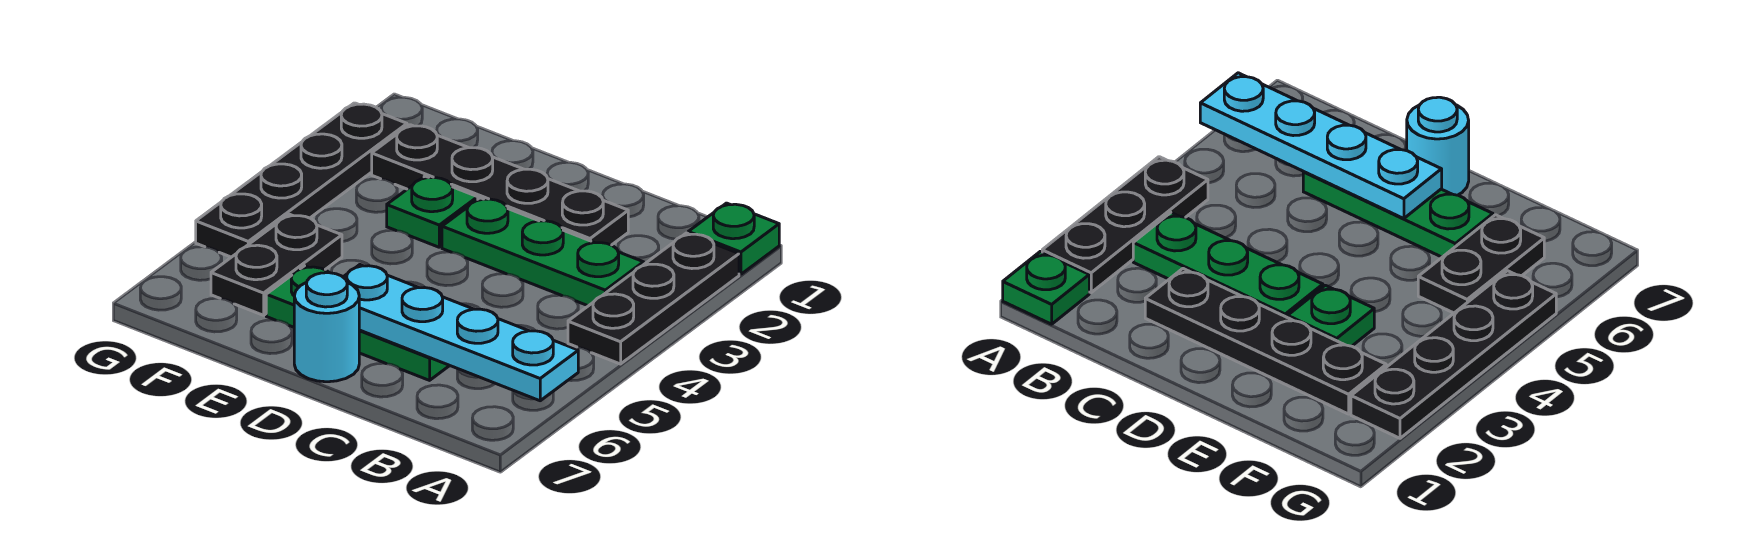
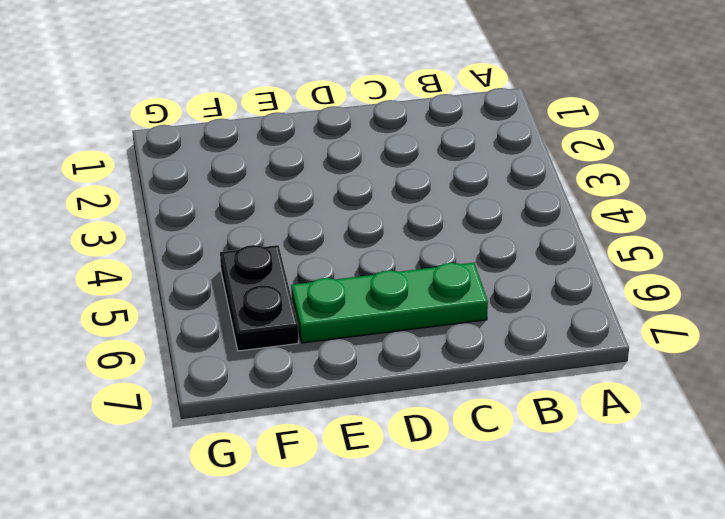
none -> green plate A1 level 1
none -> black plate A2:A4 level 1

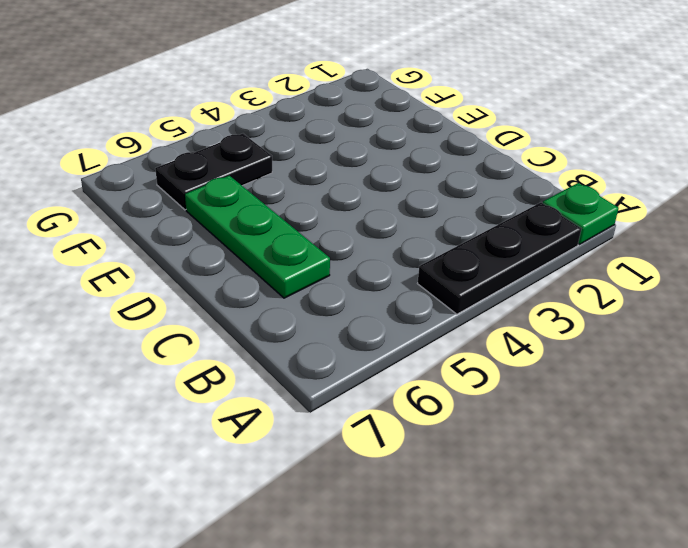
none -> green plate B3:D3 level 1
none -> black plate C2:F2 level 1

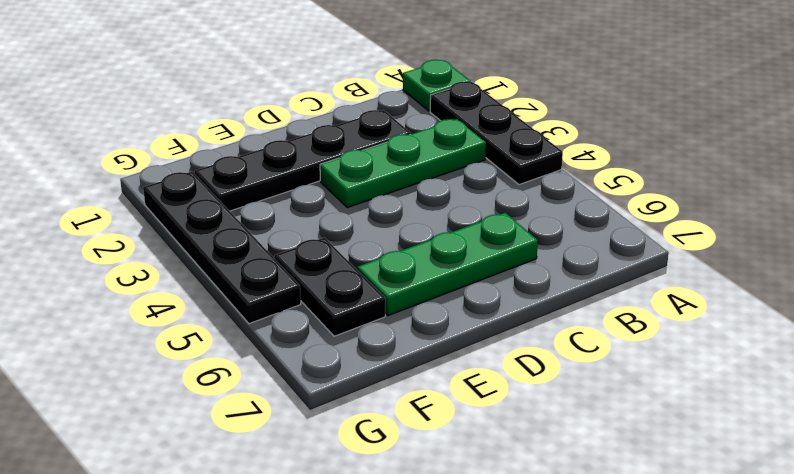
none -> cyan round brick D7 level 1
none -> green plate E3 level 1

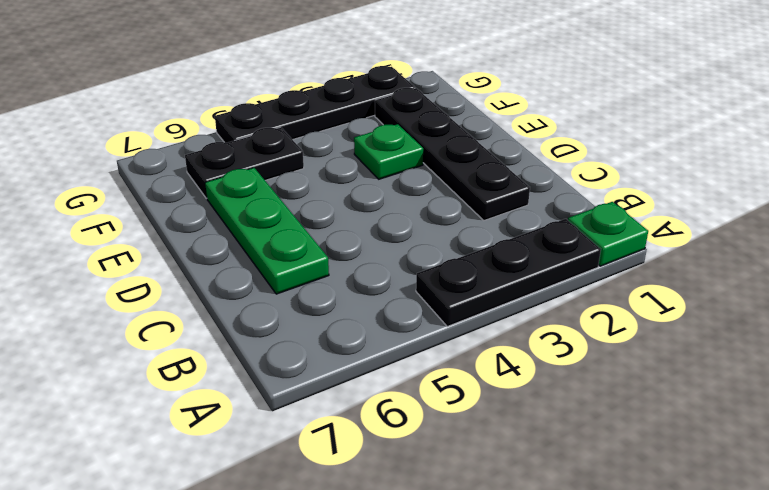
none -> green plate B3:D3 level 1
none -> cyan round brick D7 level 1

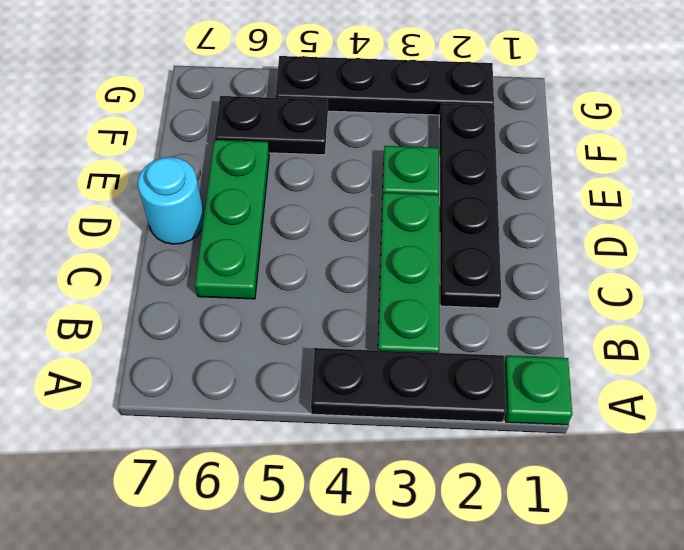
none -> cyan plate A6:D6 level 2

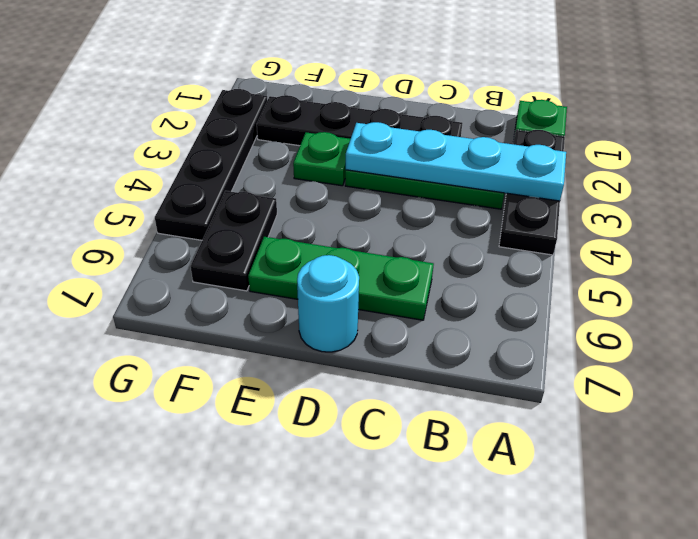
cyan plate A3:D3 level 2 -> cyan plate A6:D6 level 2

